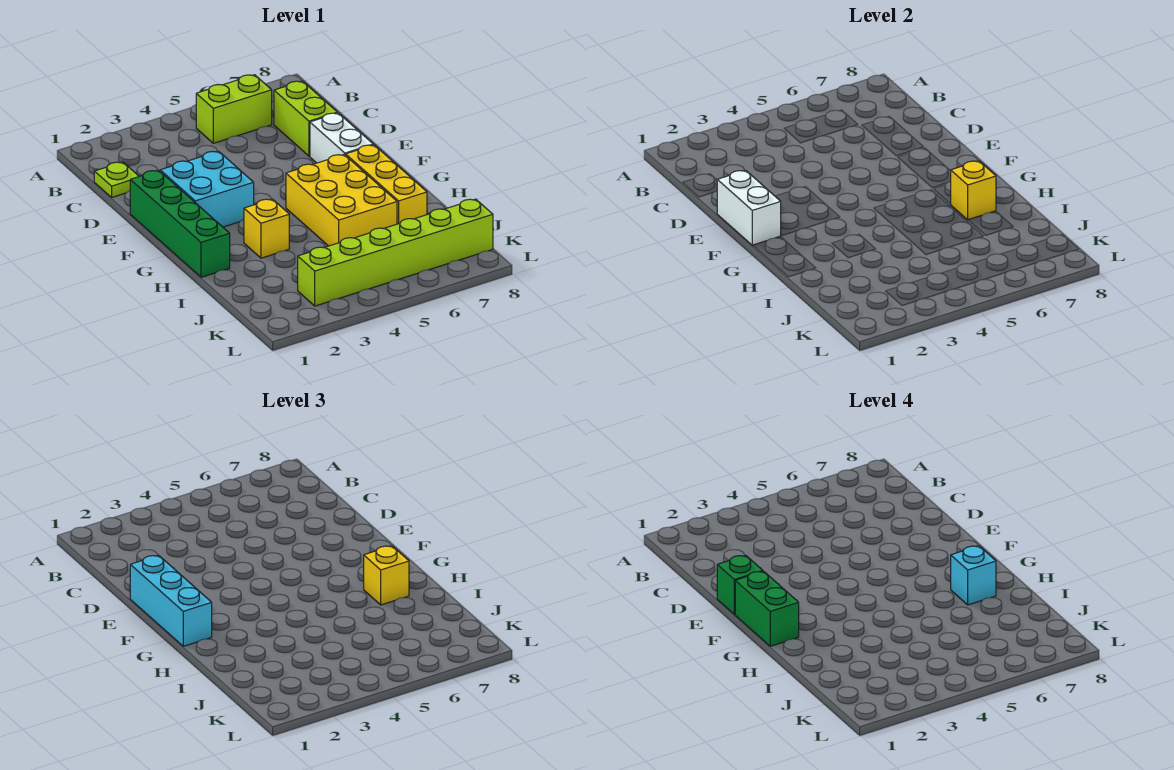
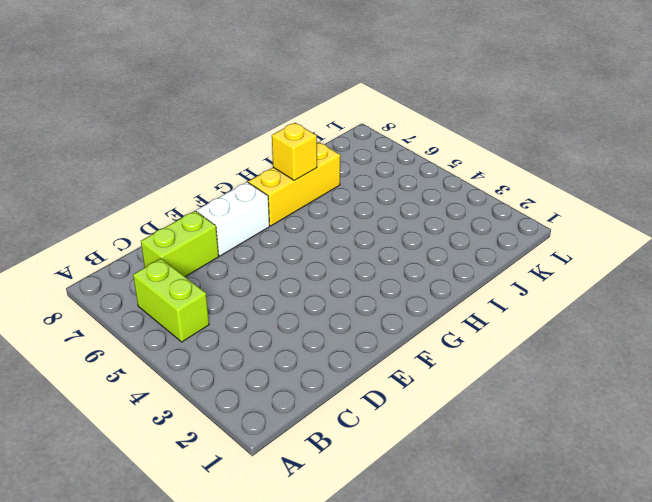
none -> lime plate C1 level 1
none -> green brick E1:H1 level 1
none -> cyan brick E2:F3 level 1

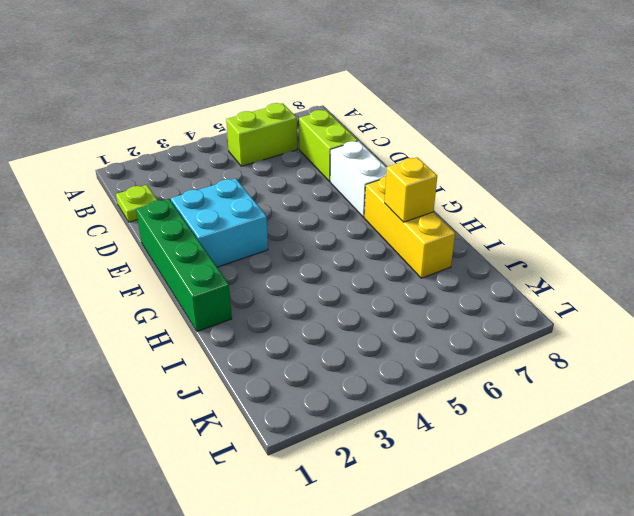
none -> yellow brick G5:I6 level 1
none -> yellow brick H3 level 1
none -> lime brick K3:K8 level 1

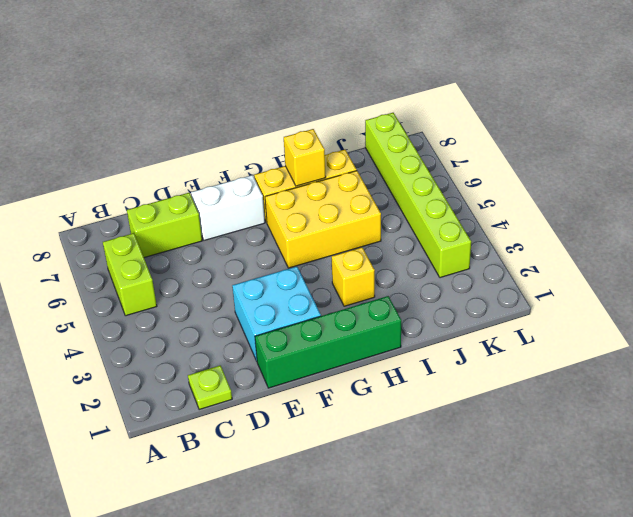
none -> white brick E1:F1 level 2
none -> cyan brick E1:G1 level 3
none -> yellow brick H7 level 3

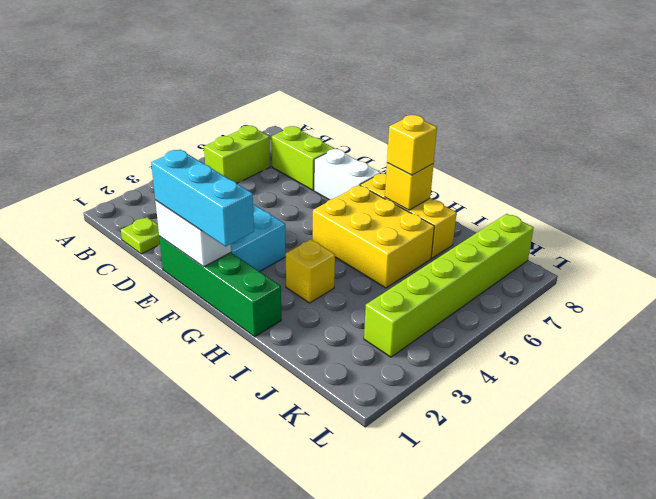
none -> green brick E1 level 4
none -> green brick F1:G1 level 4
none -> cyan brick H7 level 4

